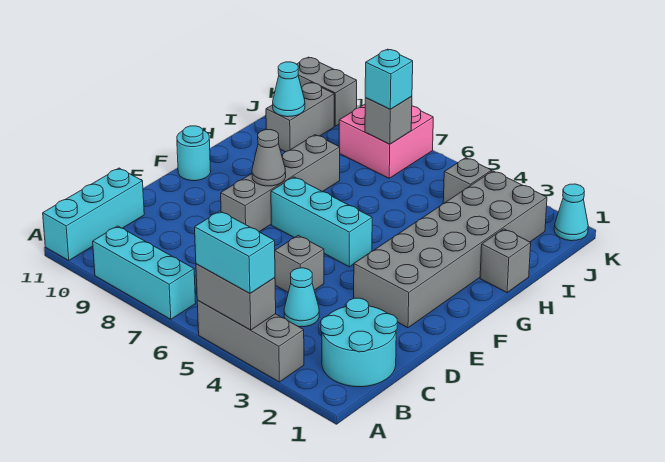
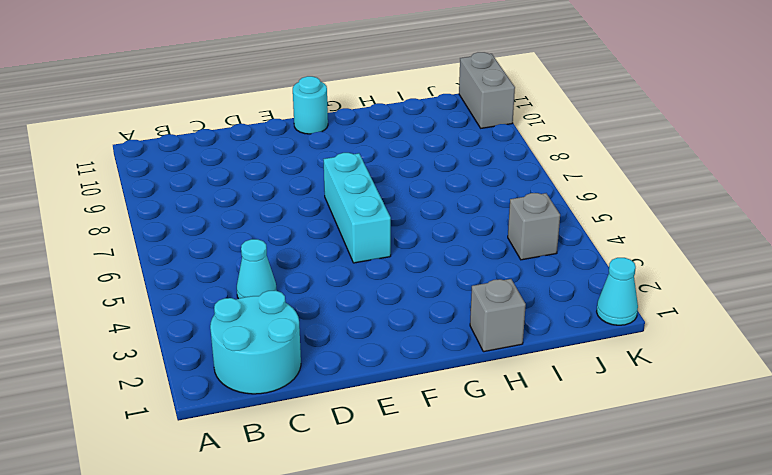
none -> grey brick A3:A5 level 1
none -> cyan brick A7:A9 level 1
none -> cyan brick A11:C11 level 1

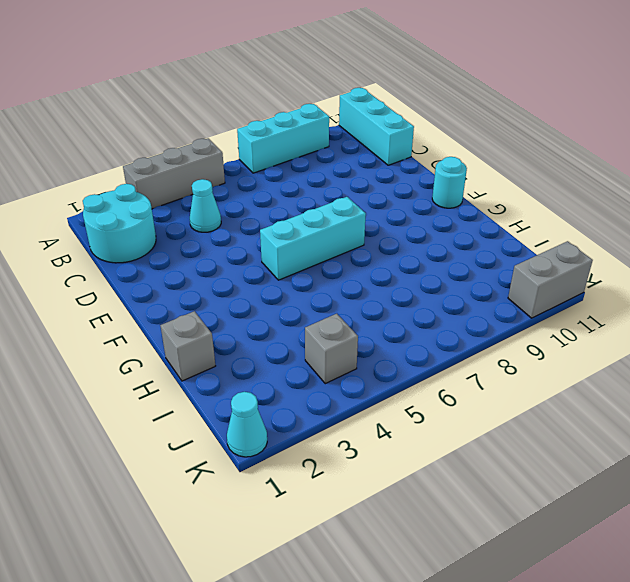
none -> grey brick D5 level 1
none -> grey brick E2:J3 level 1
none -> grey brick E8:H8 level 1

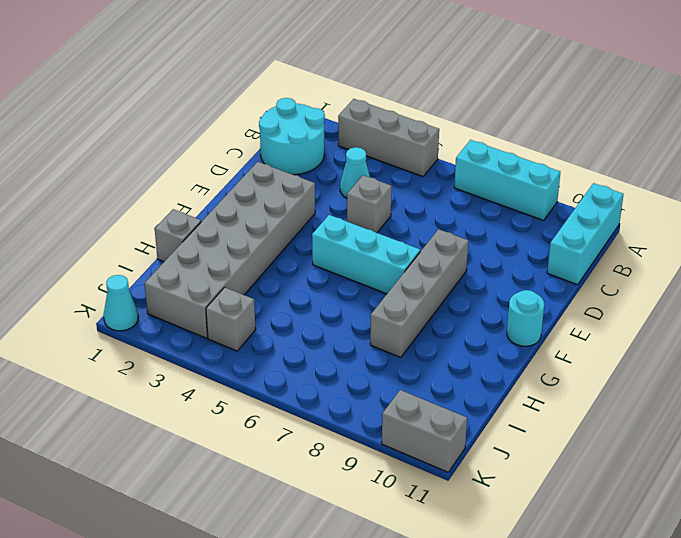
none -> grey brick I10:J10 level 1
none -> pink brick J7:K8 level 1
none -> grey brick A4:A5 level 2

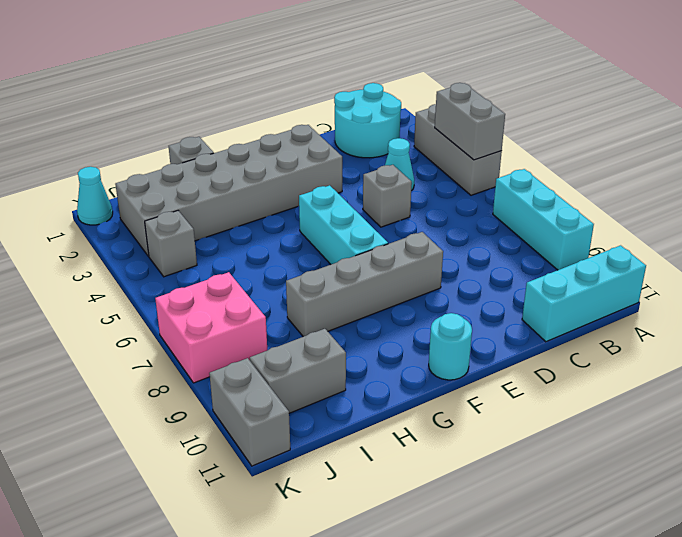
none -> grey cone F8 level 2
none -> cyan cone I10 level 2
none -> grey brick J7 level 2

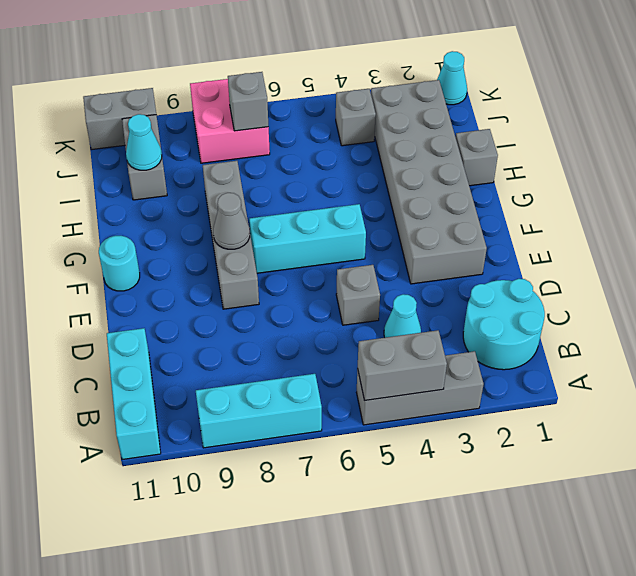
none -> cyan brick A4:A5 level 3
none -> cyan brick J7 level 3

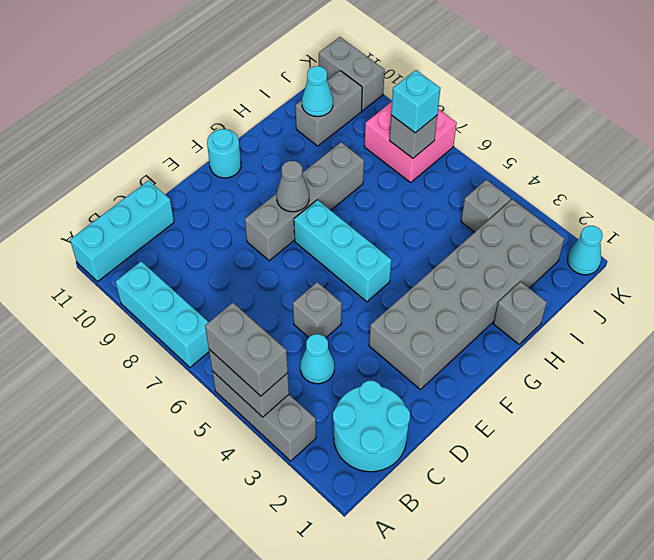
grey brick A4:A5 level 3 -> cyan brick A4:A5 level 3

